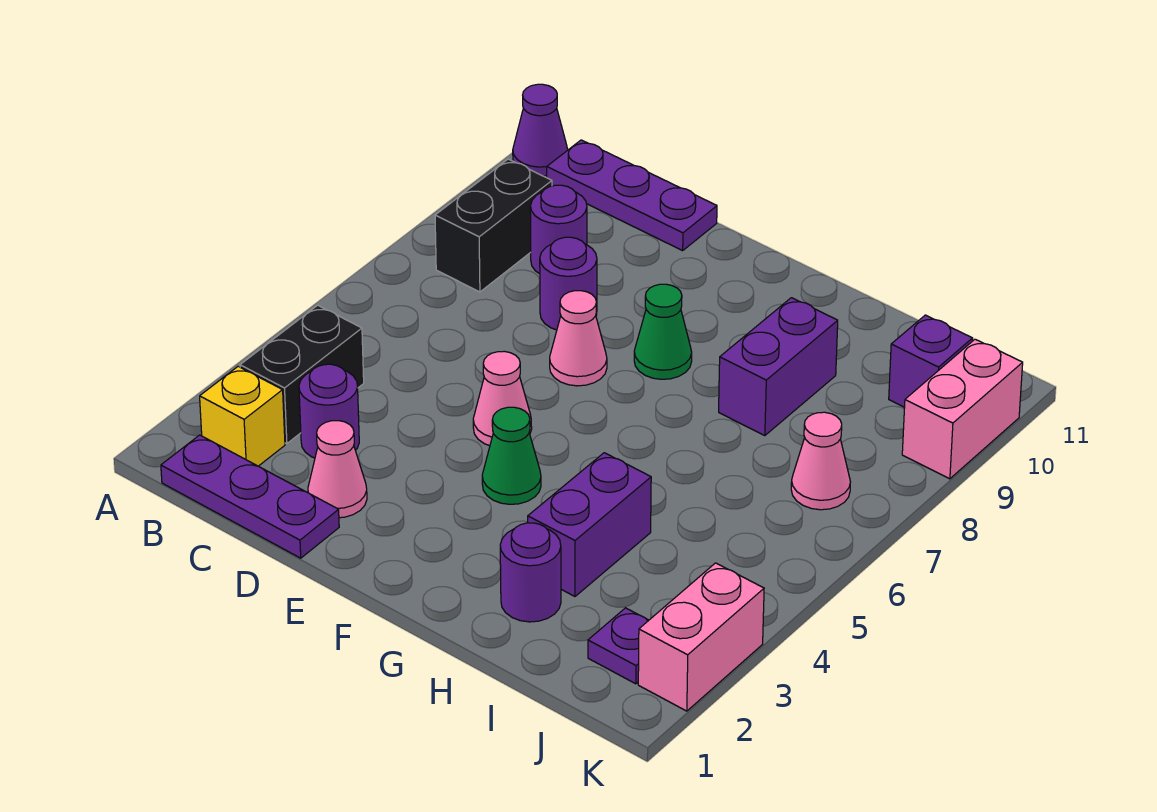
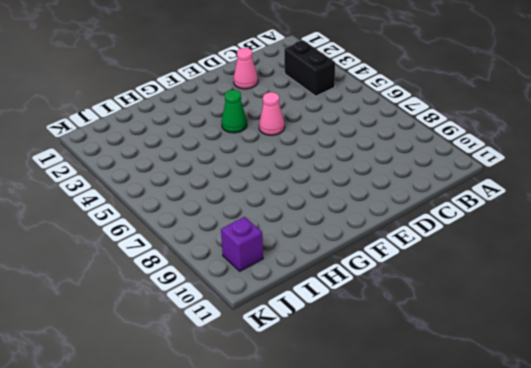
none -> purple cone A11 level 1
none -> purple plate B1:D1 level 1
none -> yellow brick B2 level 1

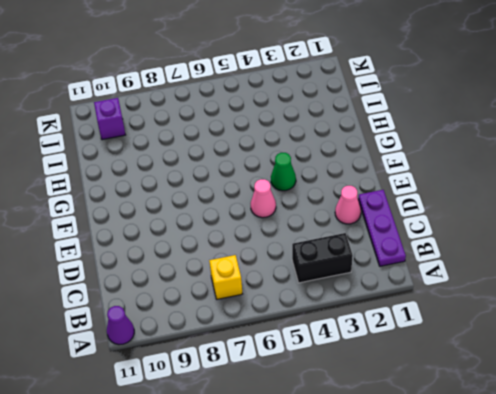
yellow brick B7 level 1 -> yellow brick B2 level 1
none -> black brick B8:B9 level 1
none -> purple plate B11:D11 level 1
none -> purple round brick C3 level 1

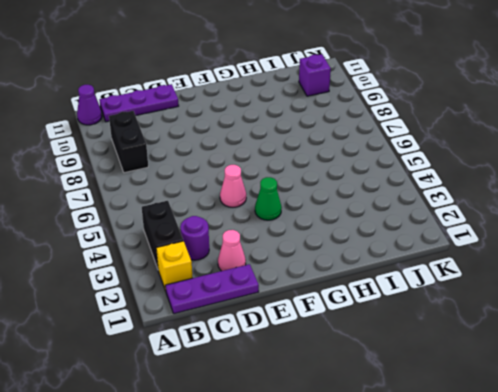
none -> purple round brick C9 level 1
none -> purple round brick D8 level 1
none -> pink cone E7 level 1

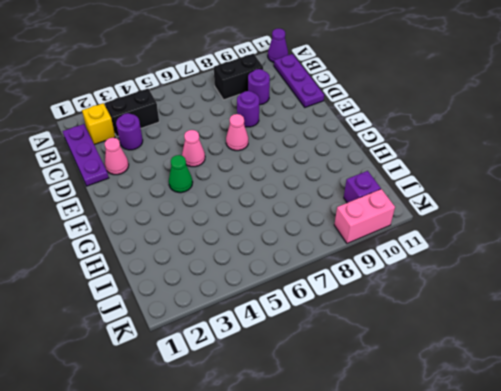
none -> green cone F8 level 1
none -> purple round brick H2 level 1
none -> purple brick H3:H4 level 1

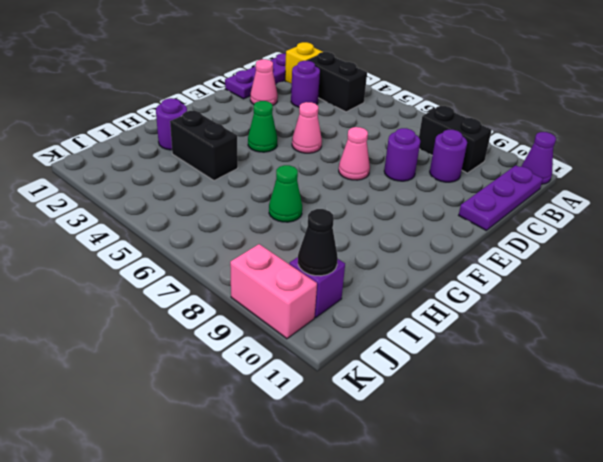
black brick H3:H4 level 1 -> purple brick H3:H4 level 1
green cone H7 level 1 -> green cone F8 level 1
black cone J10 level 2 -> none
none -> purple brick H8:H9 level 1
none -> purple plate J2 level 1
none -> pink cone J7 level 1

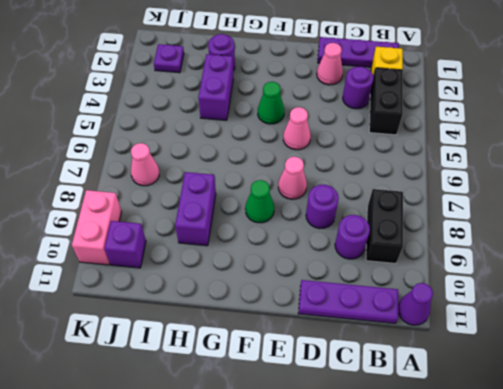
none -> pink brick K2:K3 level 1

